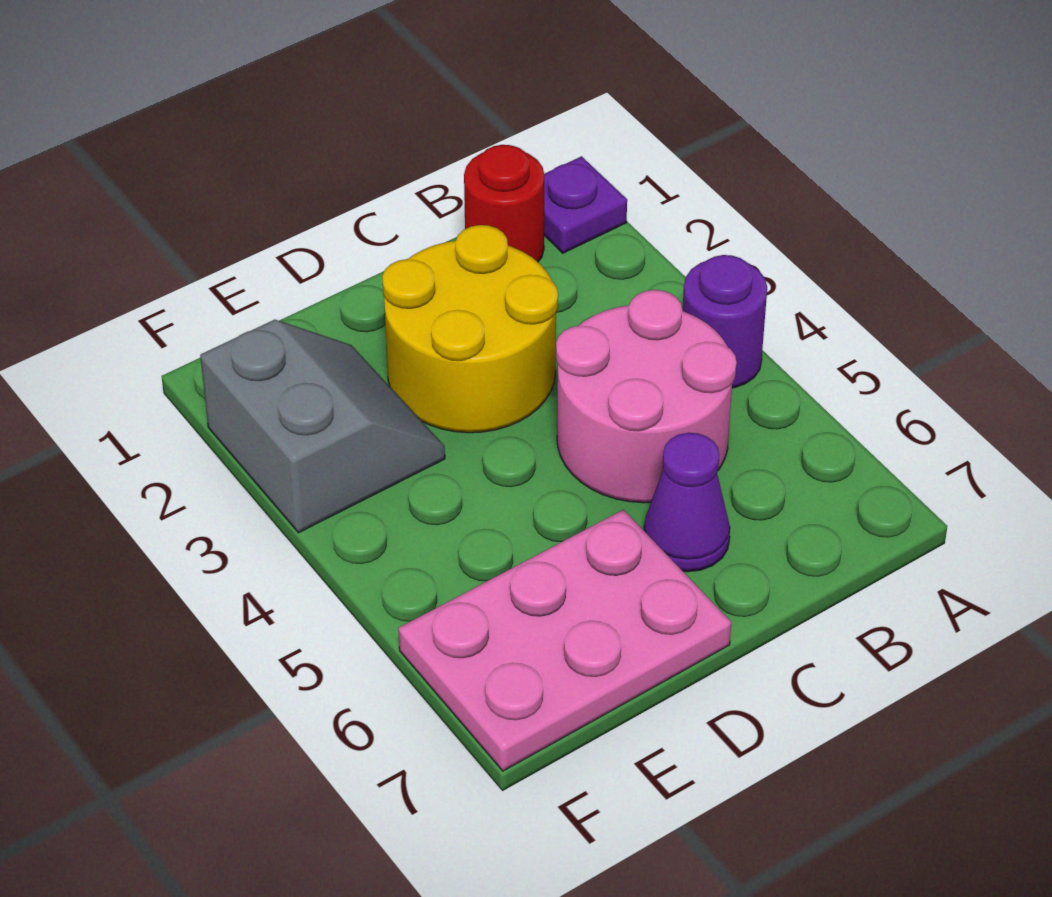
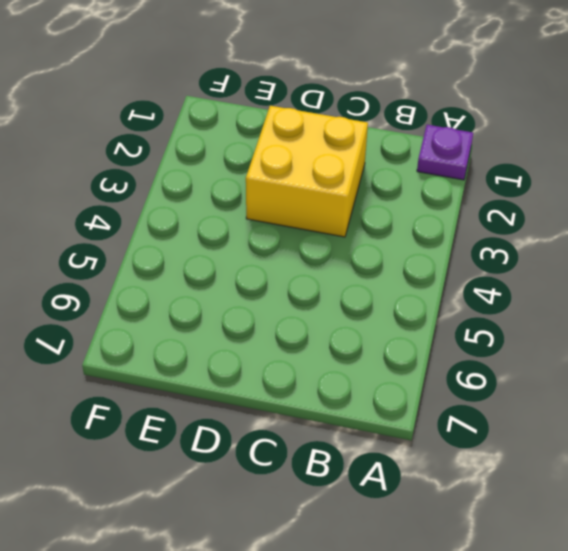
yellow brick C2:D3 level 1 -> yellow round brick C2:D3 level 1
none -> purple round brick A4 level 1
none -> red round brick B1 level 1

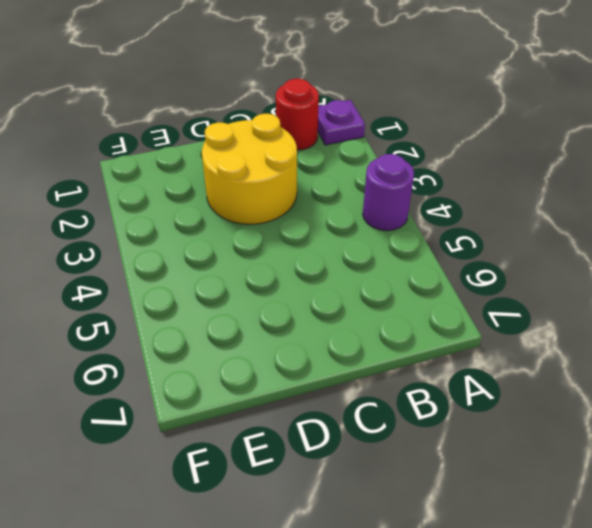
none -> pink round brick B4:C5 level 1
none -> purple cone C6 level 1

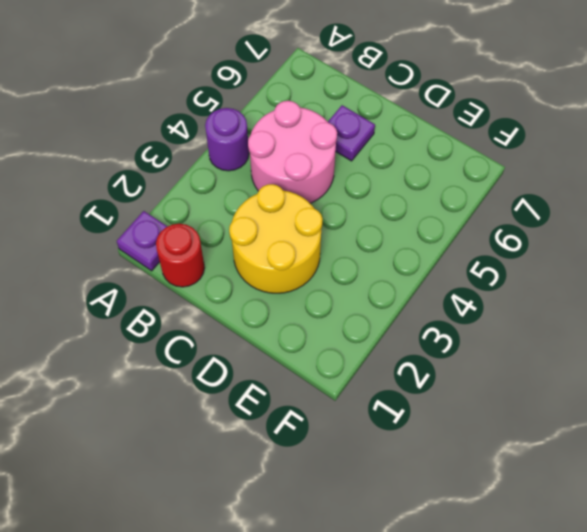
purple plate C6 level 1 -> purple cone C6 level 1
none -> pink plate D6:F7 level 1
none -> grey slope E2:F3 level 1 top F

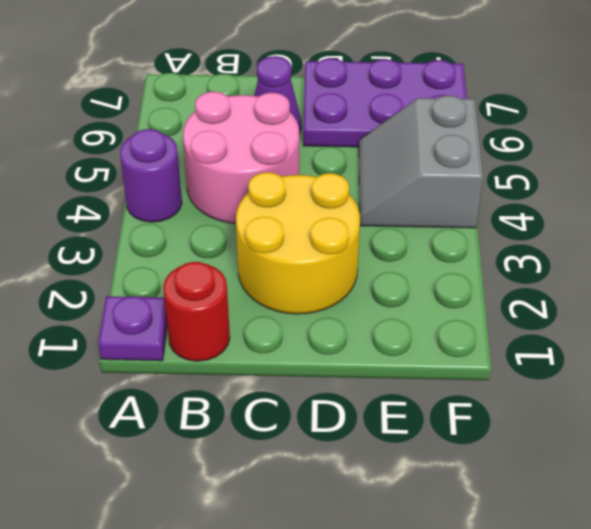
purple plate D6:F7 level 1 -> pink plate D6:F7 level 1
grey slope E4:F5 level 1 top F -> grey slope E2:F3 level 1 top F

